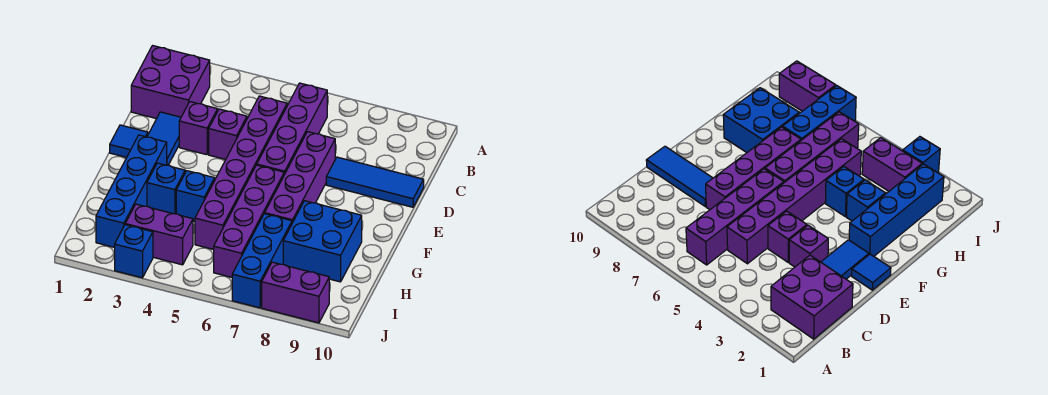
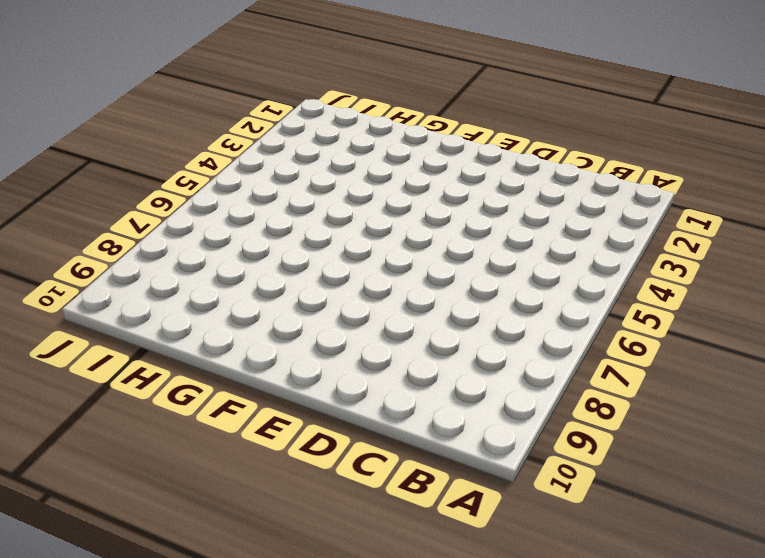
none -> purple brick B1:C2 level 1
none -> purple brick B6:E6 level 1
none -> purple brick C5:H5 level 1

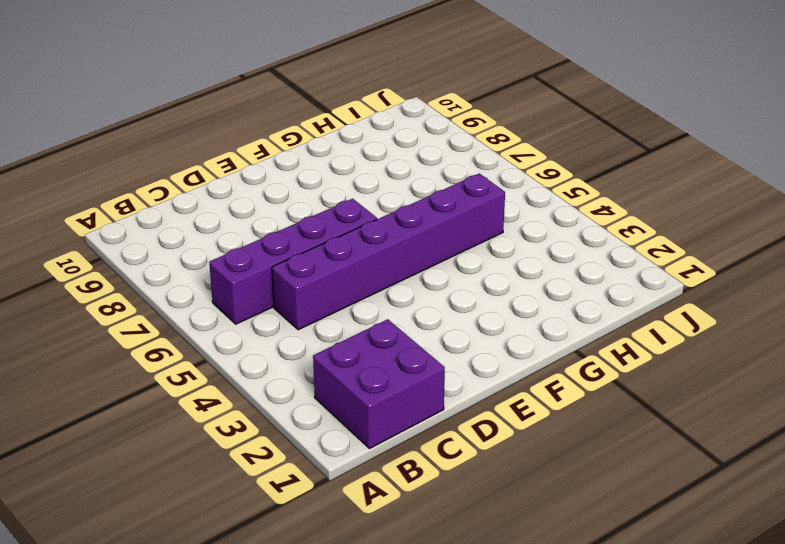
none -> blue tile D2:E2 level 1
none -> purple brick D3 level 1
none -> purple brick D4 level 1

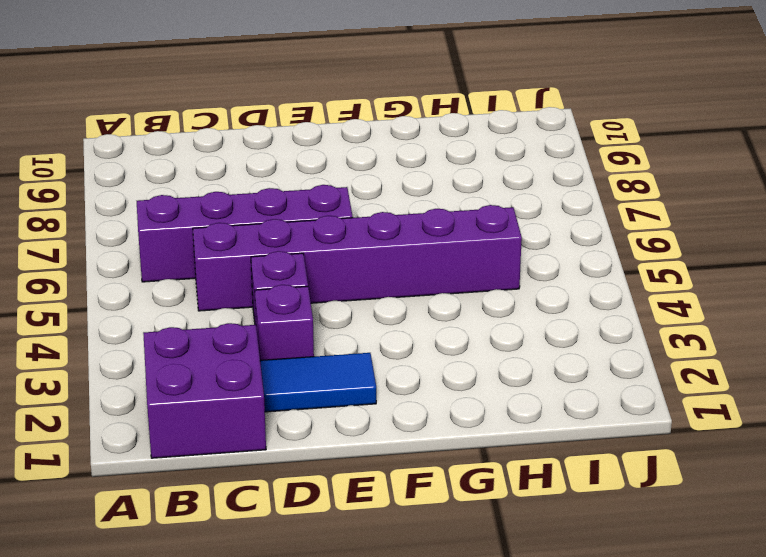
none -> purple brick D7:G7 level 1
none -> blue tile D8:D10 level 1
none -> blue tile E1 level 1

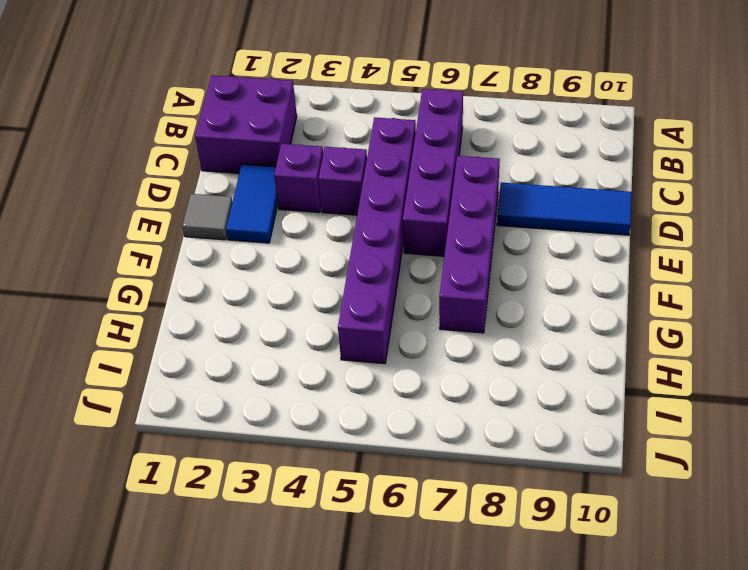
grey tile E1 level 1 -> blue tile E1 level 1
none -> blue brick F2:I2 level 1
none -> purple brick F6:I6 level 1
none -> blue brick G3 level 1

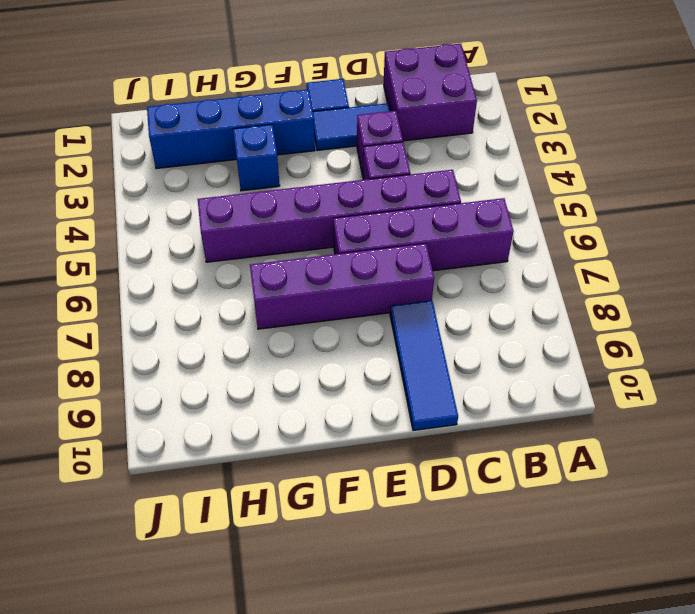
none -> purple brick F6:I6 level 1
none -> blue brick G4 level 1
none -> blue brick G8:H9 level 1

